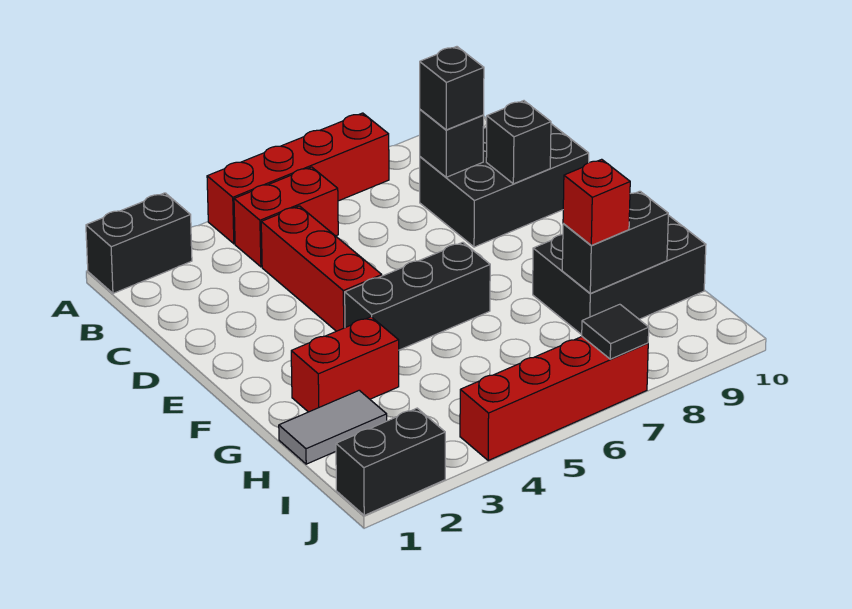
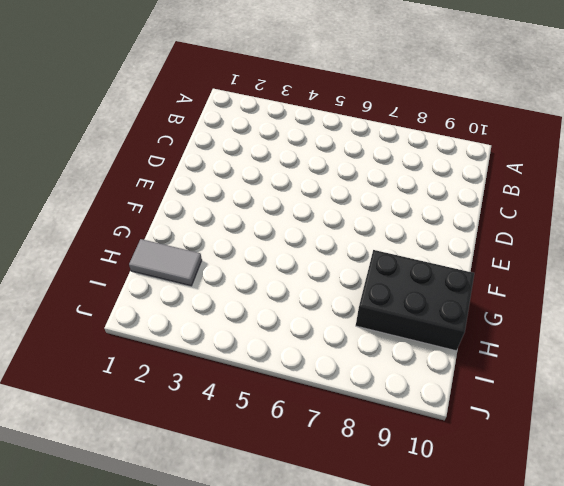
none -> black brick A1:A2 level 1
none -> red brick A4:A7 level 1
none -> red brick B4:B5 level 1

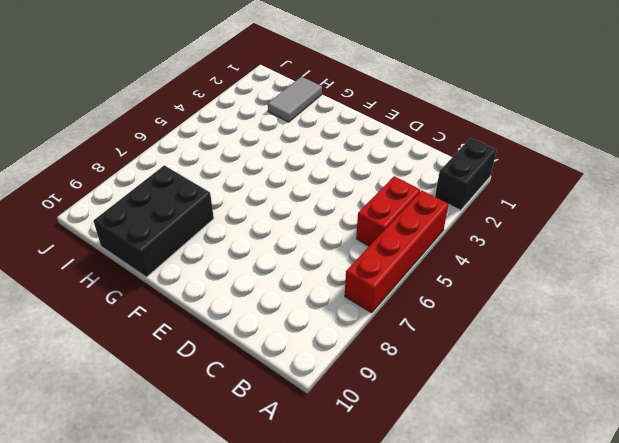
none -> red brick C4:E4 level 1
none -> black brick C8:D10 level 1
none -> black brick F4:F6 level 1

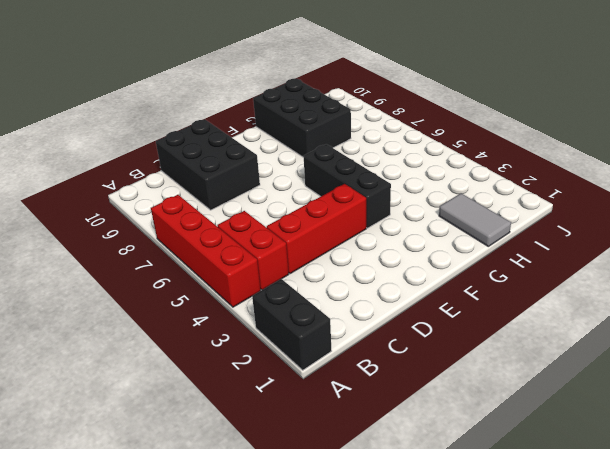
none -> red brick G2:G3 level 1
none -> black brick J1:J2 level 1
none -> red brick J4:J7 level 1

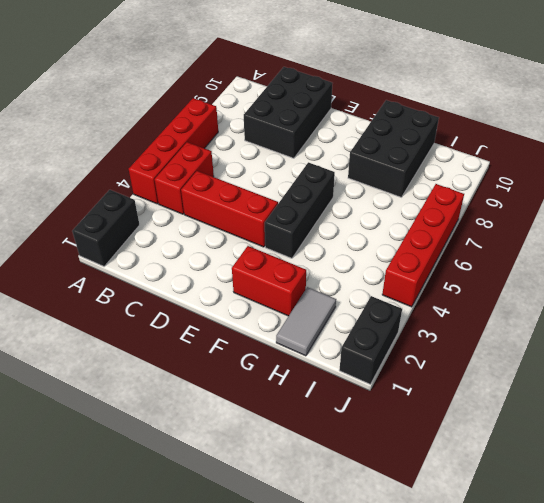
red brick F2:G2 level 1 -> red brick G2:G3 level 1
none -> black brick C8 level 2
none -> black brick D9 level 2
none -> black brick H8:H9 level 2

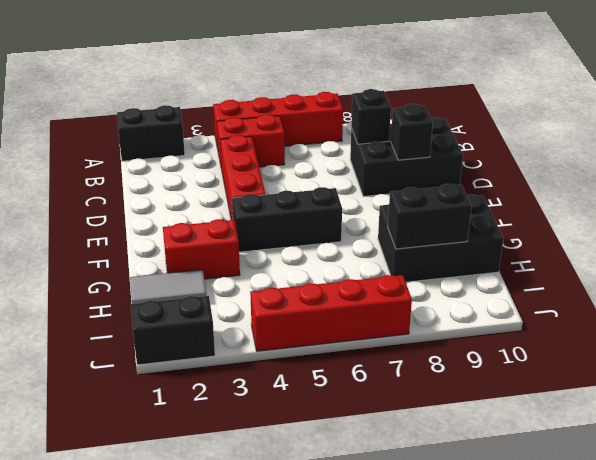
none -> black tile J7 level 2
none -> black brick C8 level 3
none -> red brick H8 level 3

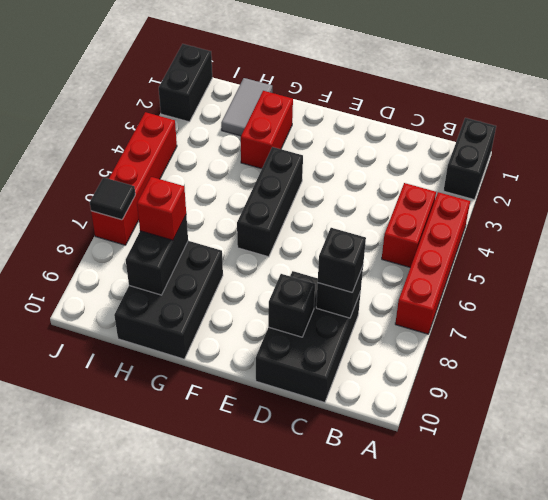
none -> red brick C4:E4 level 1

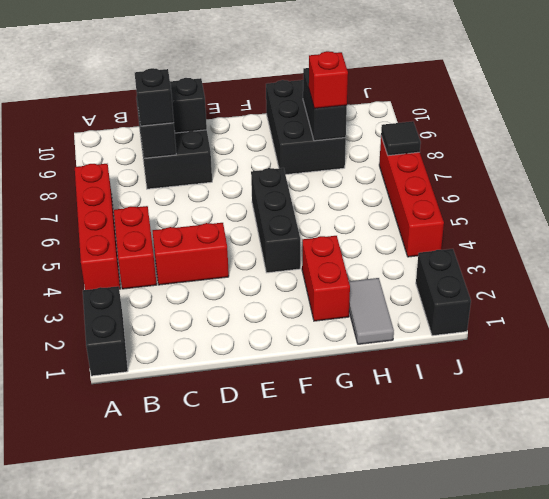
red brick C4:D4 level 1 -> red brick C4:E4 level 1

